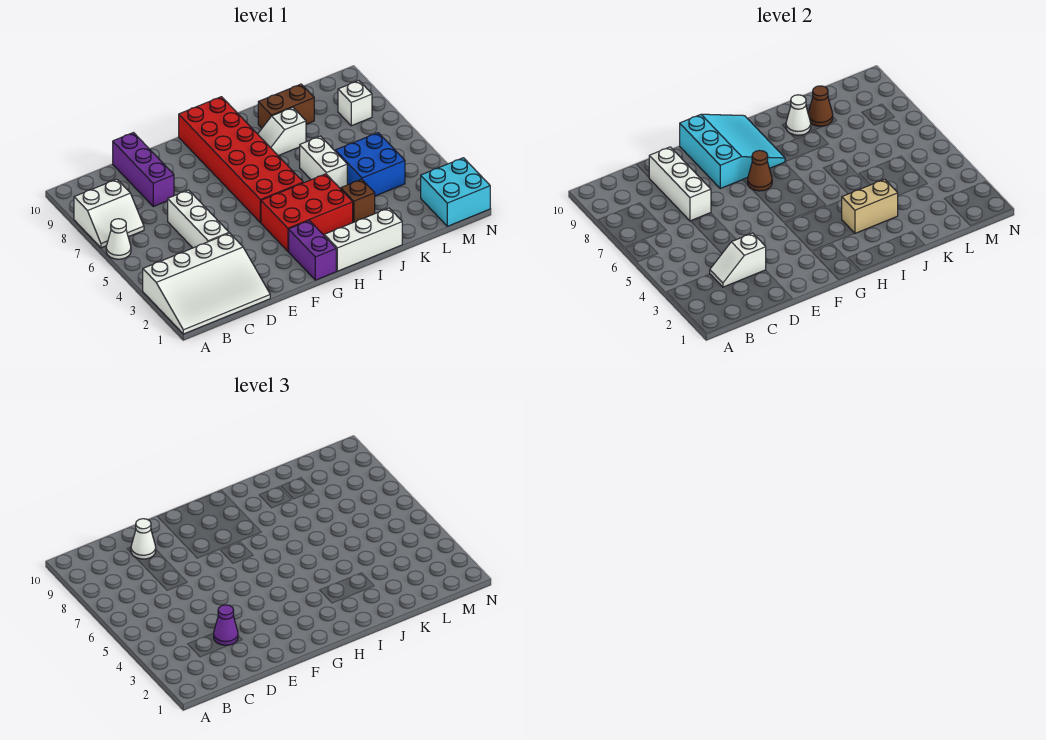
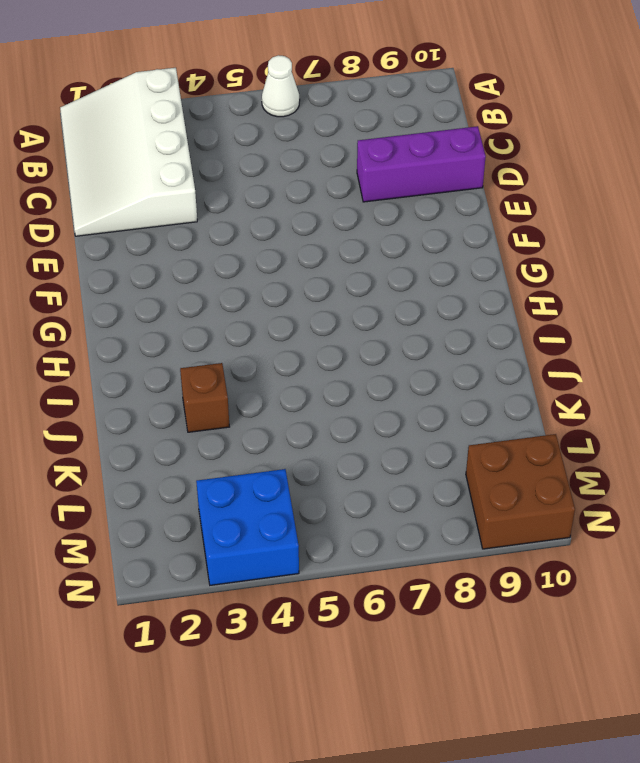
blue brick M3:N4 level 1 -> blue brick K4:L5 level 1
brown brick M9:N10 level 1 -> none
none -> white slope A7:B8 level 1 top 8
none -> white brick D4:D6 level 1
none -> purple brick G1:G2 level 1

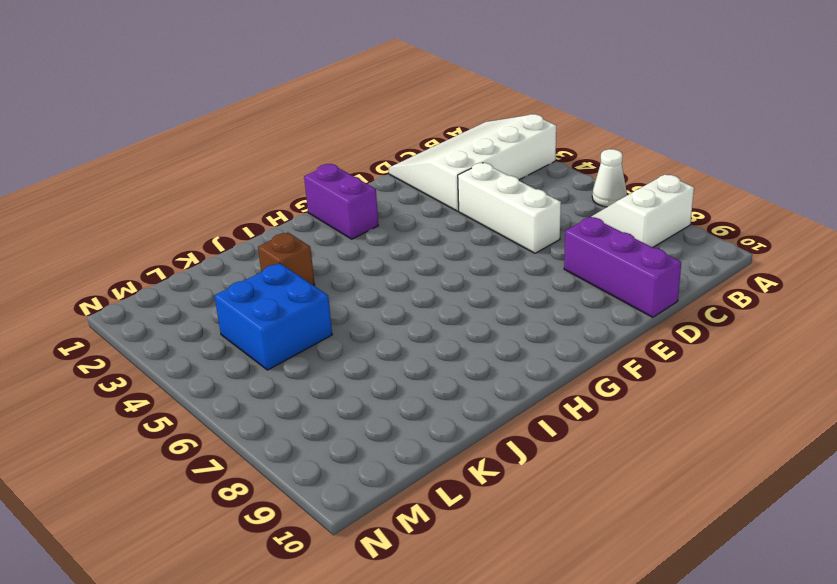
none -> red brick G3:I4 level 1
none -> red brick G5:H10 level 1
none -> white brick H1:J1 level 1

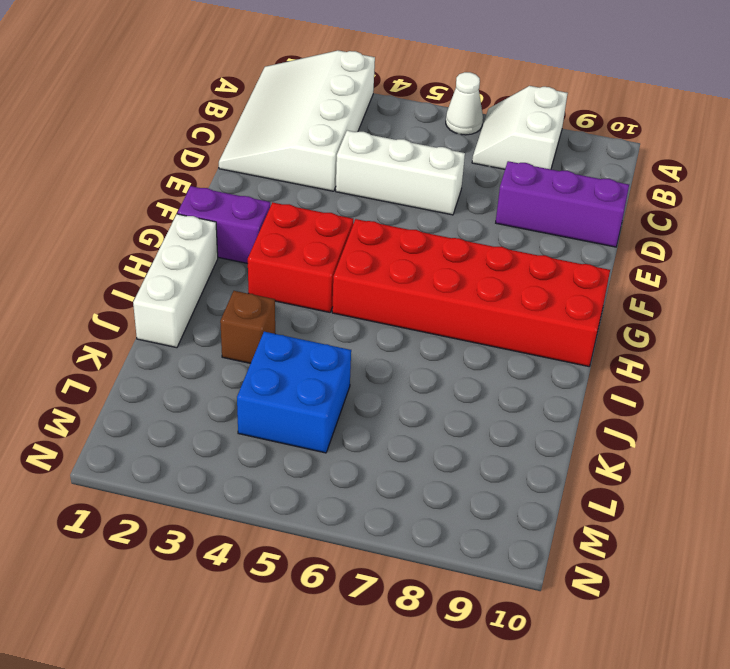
red brick G3:H4 level 1 -> red brick G3:I4 level 1
none -> white slope I8:J8 level 1 top J
none -> white brick J5:J6 level 1
none -> brown brick J9:K9 level 1

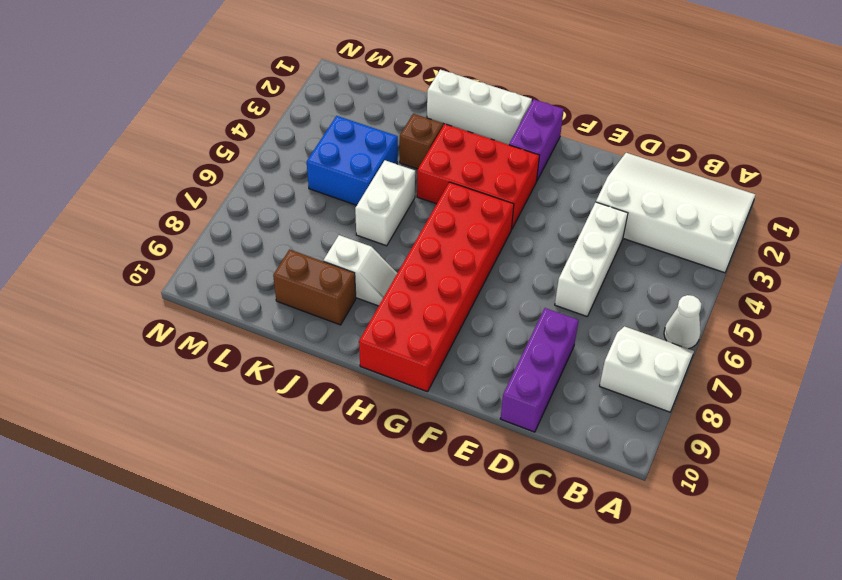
none -> cyan brick M1:N2 level 1
none -> white brick M8 level 1
none -> white slope C3:D3 level 2 top D

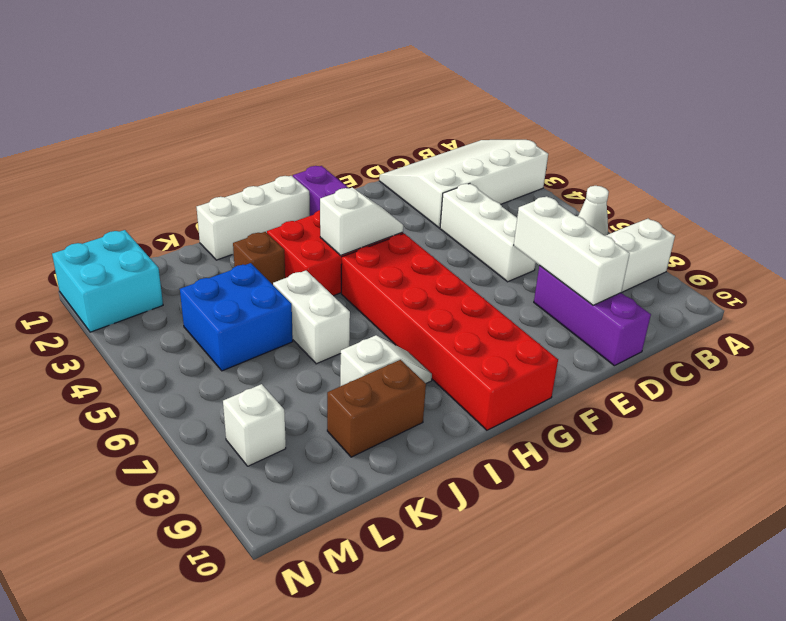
white slope G4:H4 level 2 top H -> white slope C3:D3 level 2 top D
none -> cyan slope F8:H10 level 2 top F
none -> brown cone G7 level 2
none -> tan brick I3:J3 level 2

